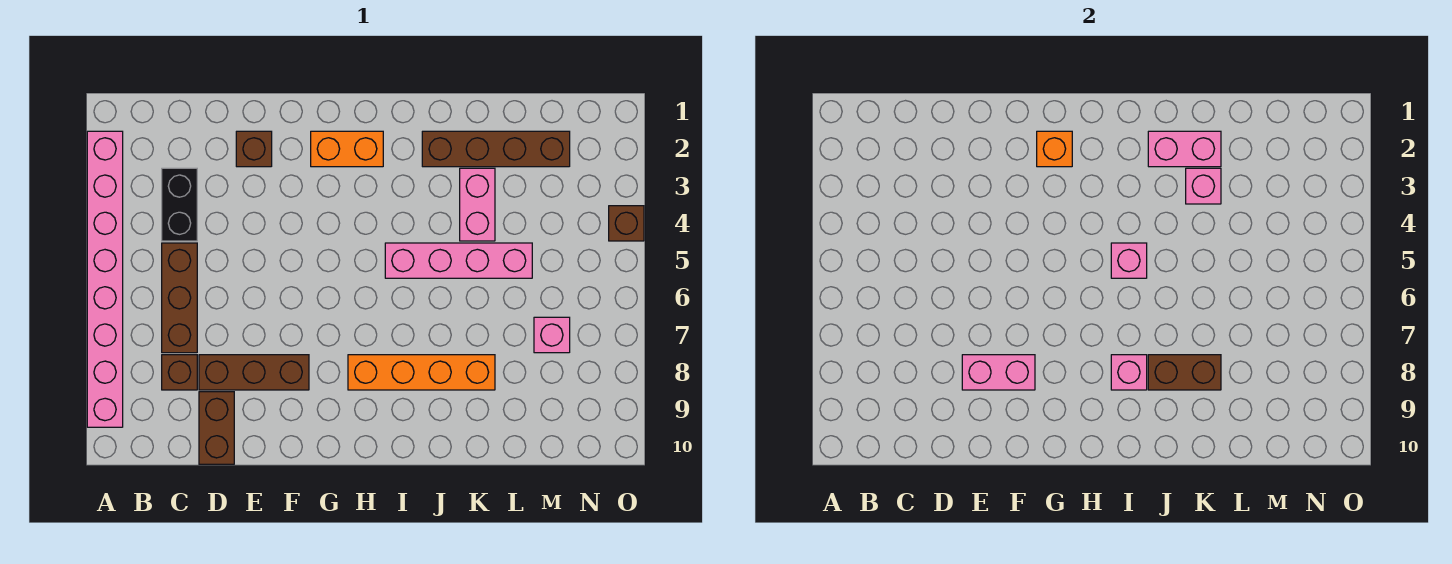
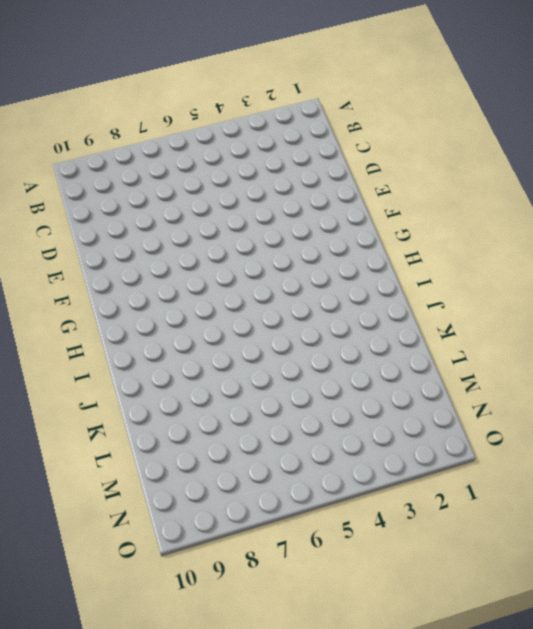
none -> pink brick A2:A9 level 1
none -> black brick C3:C4 level 1
none -> brown brick C5:C7 level 1

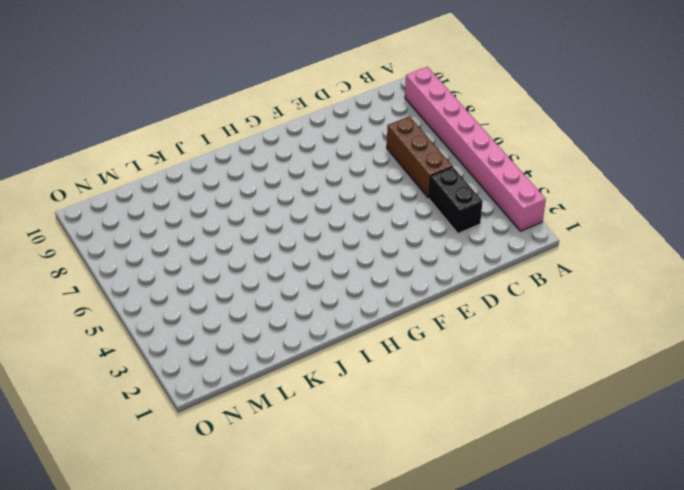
none -> brown brick C8 level 1
none -> brown brick D8:F8 level 1
none -> brown brick D9:D10 level 1

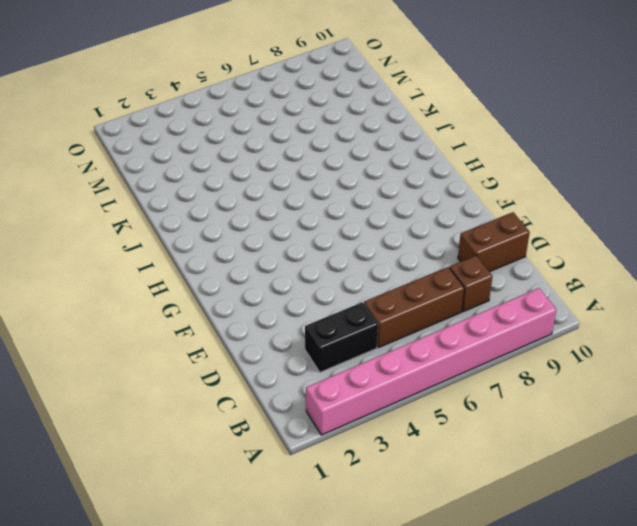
none -> brown brick D8:F8 level 1
none -> brown brick E2 level 1
none -> orange brick G2:H2 level 1

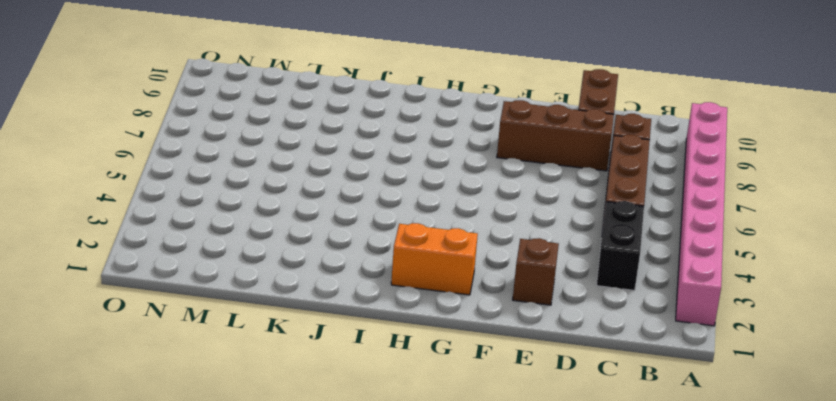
none -> orange brick H8:K8 level 1
none -> pink brick I5:L5 level 1
none -> brown brick J2:M2 level 1

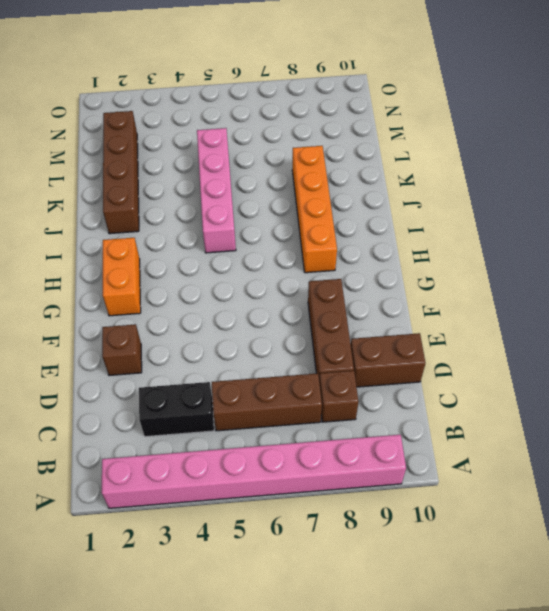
none -> pink brick K3:K4 level 1
none -> pink brick M7 level 1
none -> brown brick O4 level 1

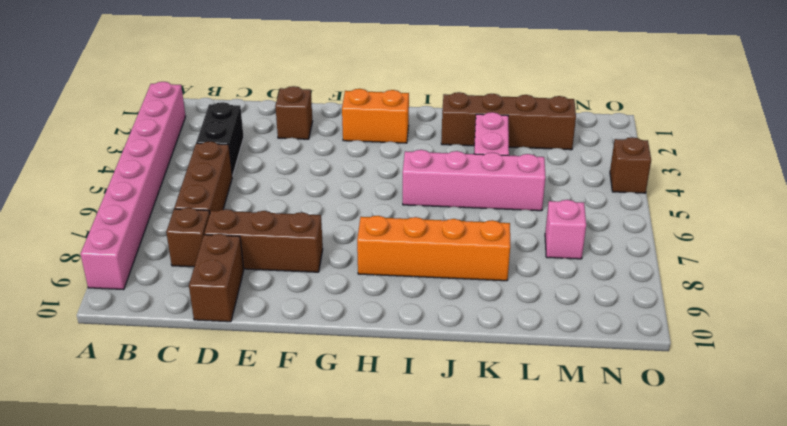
none -> pink brick E8:F8 level 2
none -> orange brick G2 level 2
none -> pink brick I5 level 2

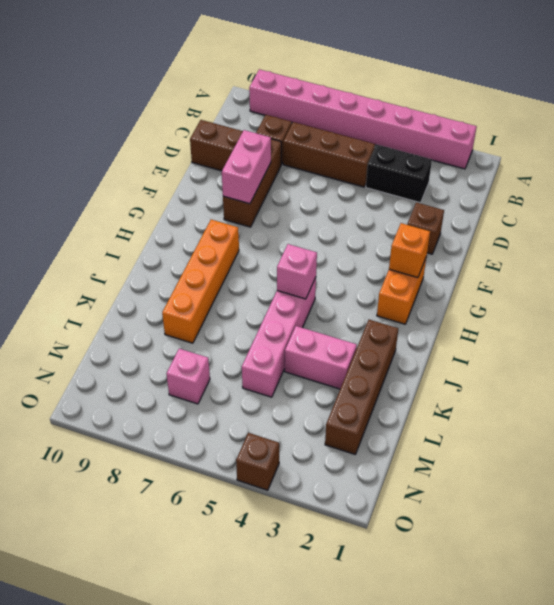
none -> pink brick I8 level 2
none -> pink brick J2:K2 level 2
none -> brown brick J8:K8 level 2

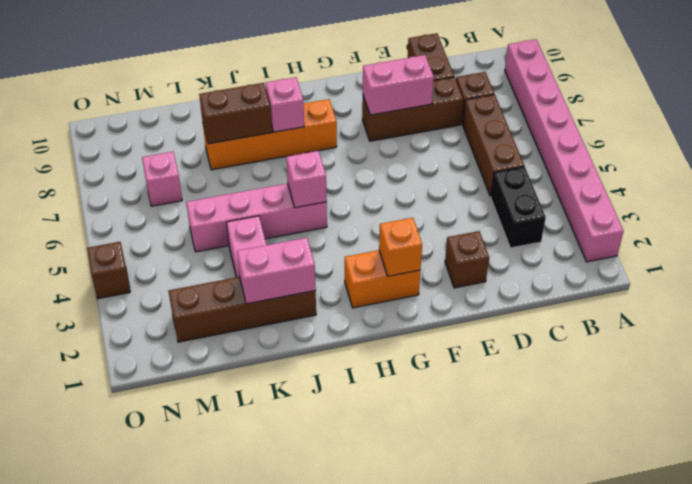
none -> pink brick K3 level 2

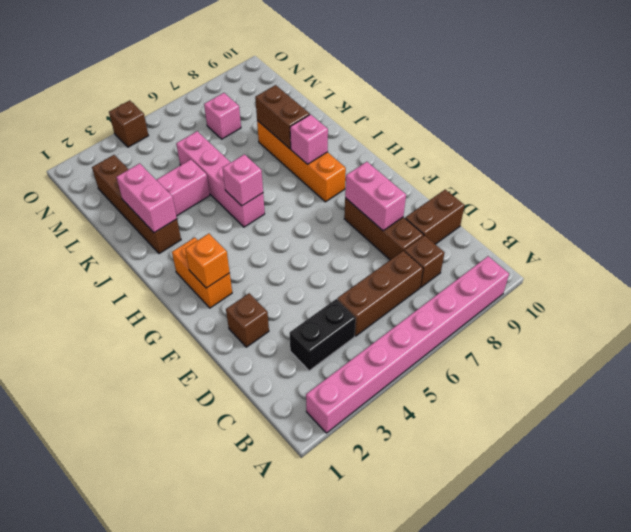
none -> pink brick K3 level 2

